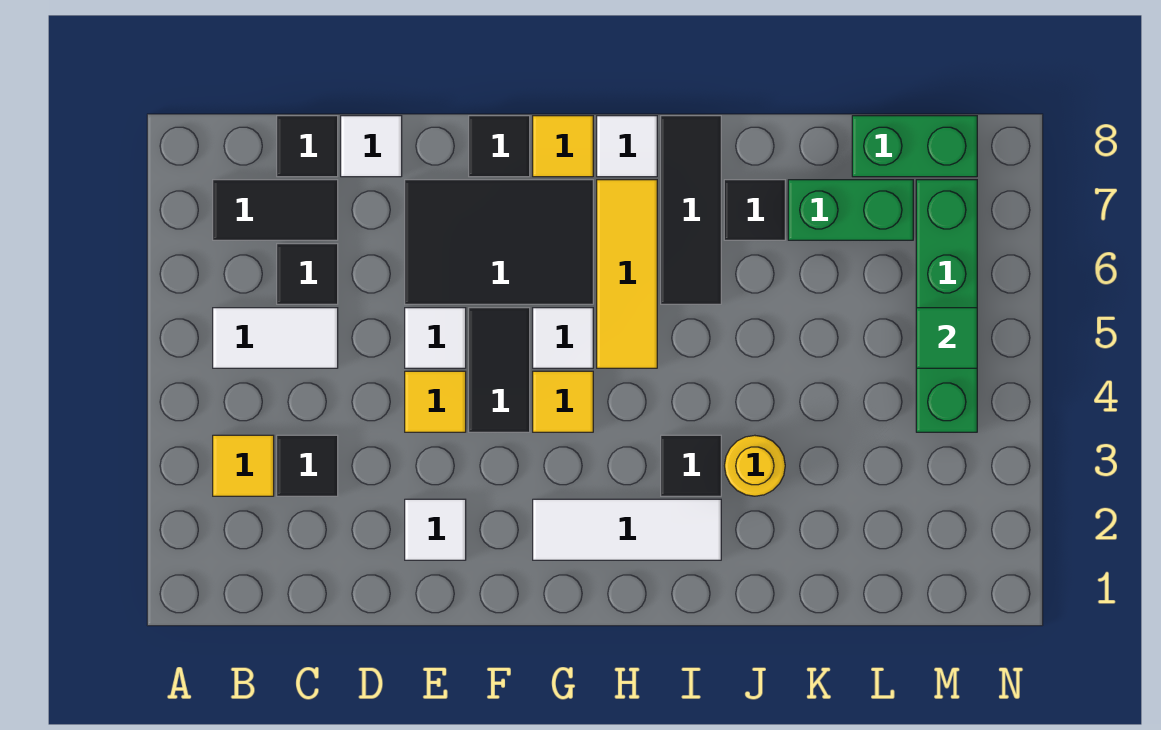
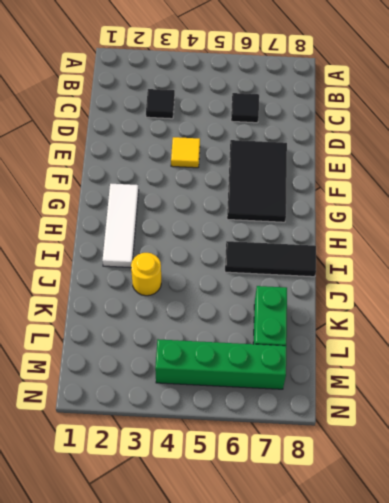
none -> yellow tile B3 level 1
none -> white tile B5:C5 level 1
none -> black tile B7:C7 level 1

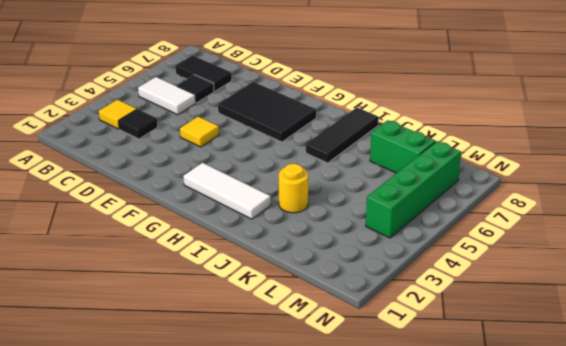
none -> black tile C8 level 1
none -> white tile D8 level 1
none -> white tile E2 level 1

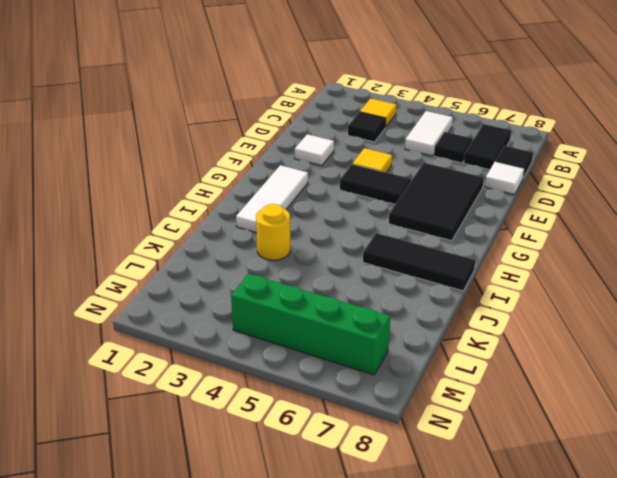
none -> white tile E5 level 1
none -> black tile F8 level 1
none -> yellow tile G4 level 1

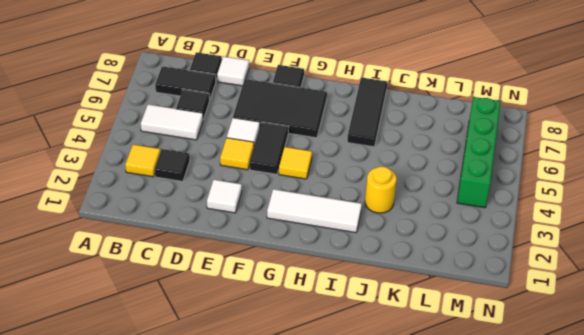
none -> white tile G5 level 1
none -> yellow tile G8 level 1
none -> yellow tile H5:H7 level 1

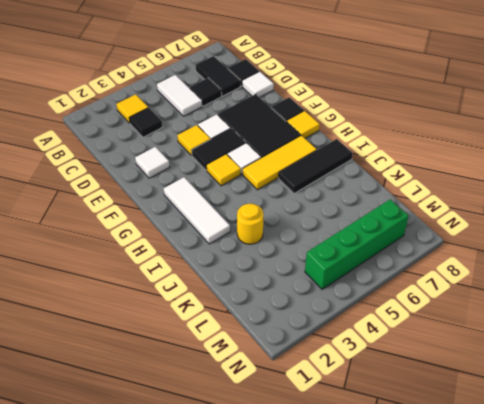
none -> white tile H8 level 1
none -> black tile I3 level 1
none -> black tile J7 level 1

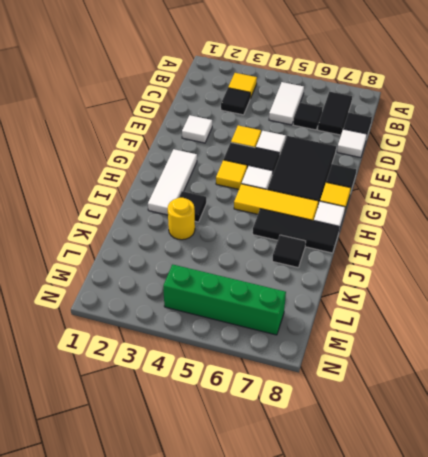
none -> green brick K7:L7 level 1
none -> green brick L8:M8 level 1
none -> green tile M5 level 2

